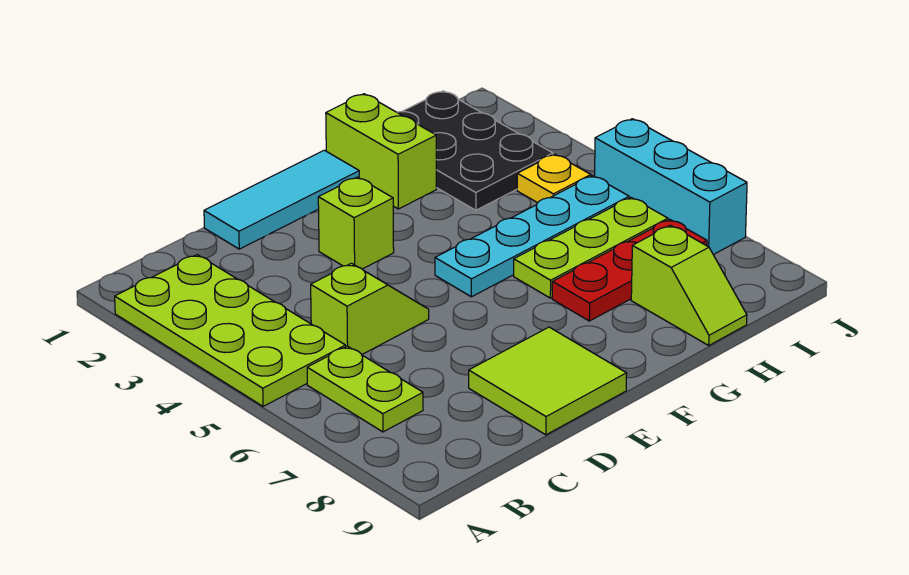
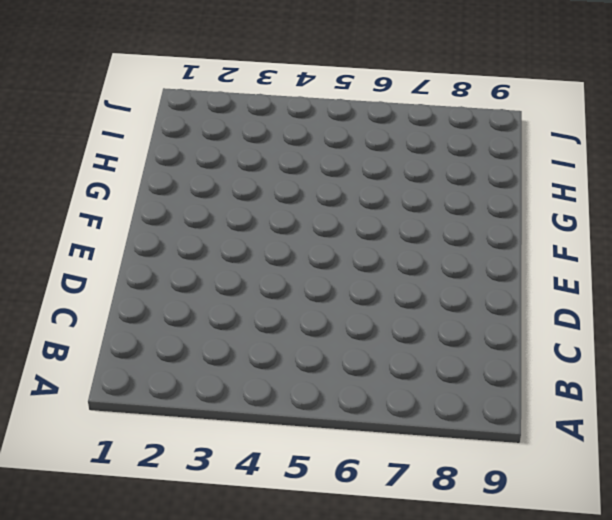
none -> lime plate A2:B5 level 1
none -> lime plate B6:B7 level 1
none -> lime slope C5:D5 level 1 top C

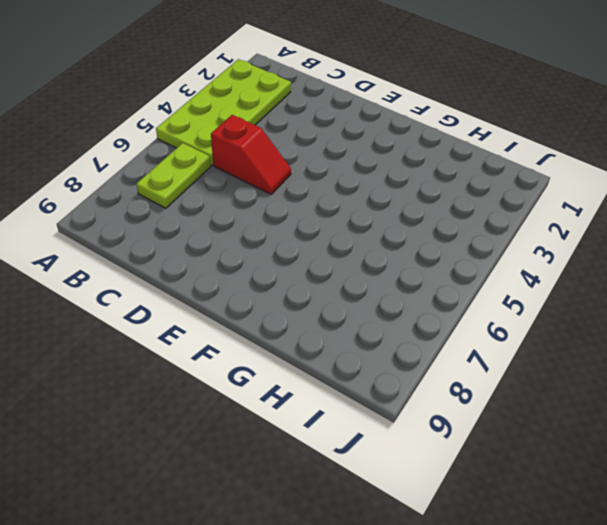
red slope C5:D5 level 1 top C -> lime slope C5:D5 level 1 top C
none -> cyan tile D1:F1 level 1
none -> lime tile D8:E9 level 1
none -> lime brick E3 level 1

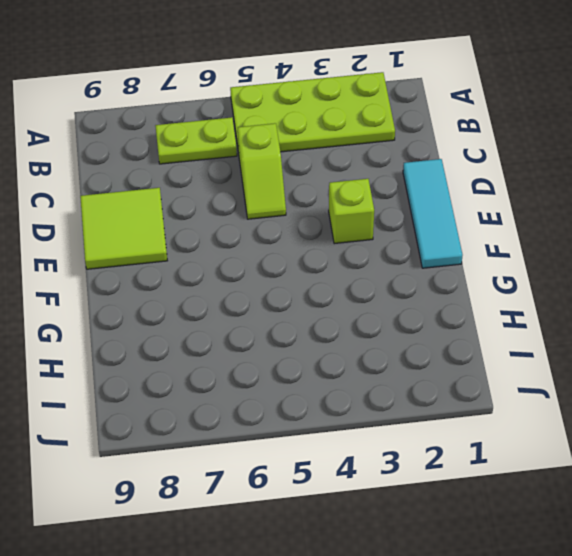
none -> cyan plate F5:I5 level 1
none -> lime brick G1:G2 level 1
none -> lime plate G6:I6 level 1

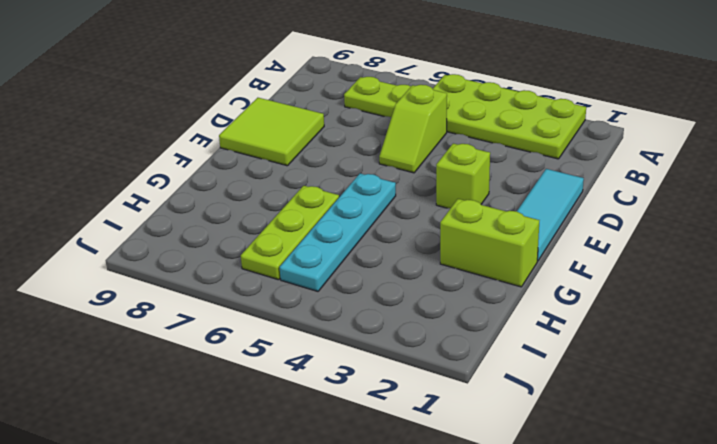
none -> red plate G7:I7 level 1
none -> black plate H1:I3 level 1
none -> lime slope H8:H9 level 1 top 8

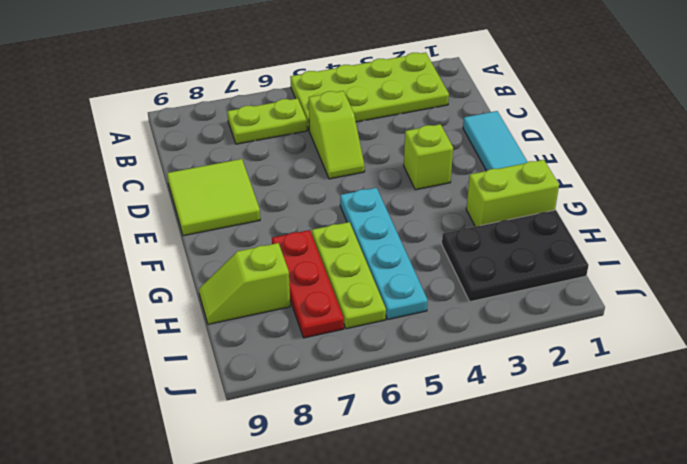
none -> yellow plate I4 level 1
none -> cyan brick J5:J7 level 1

